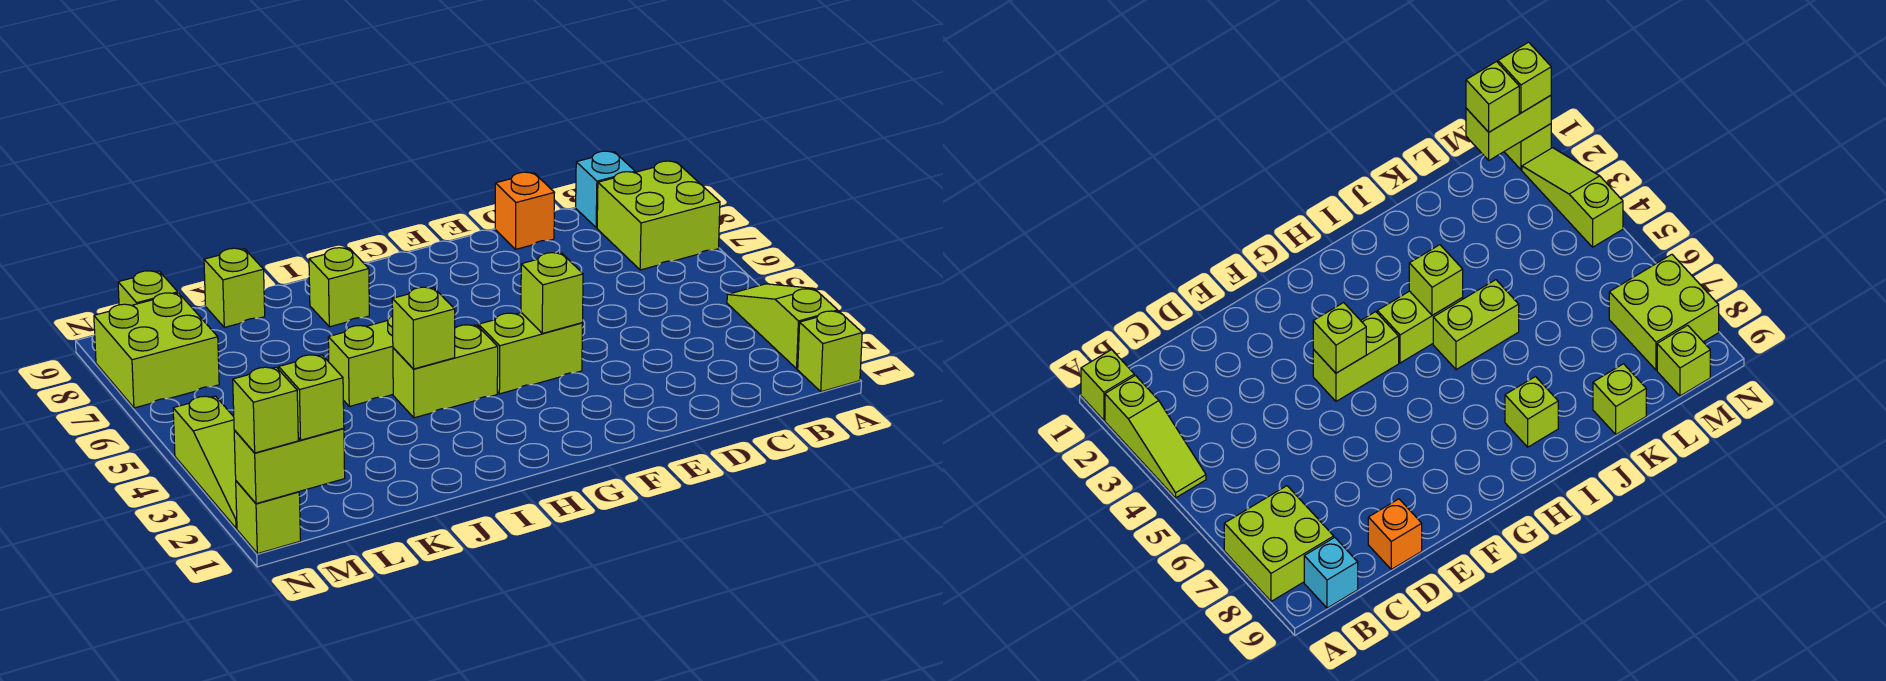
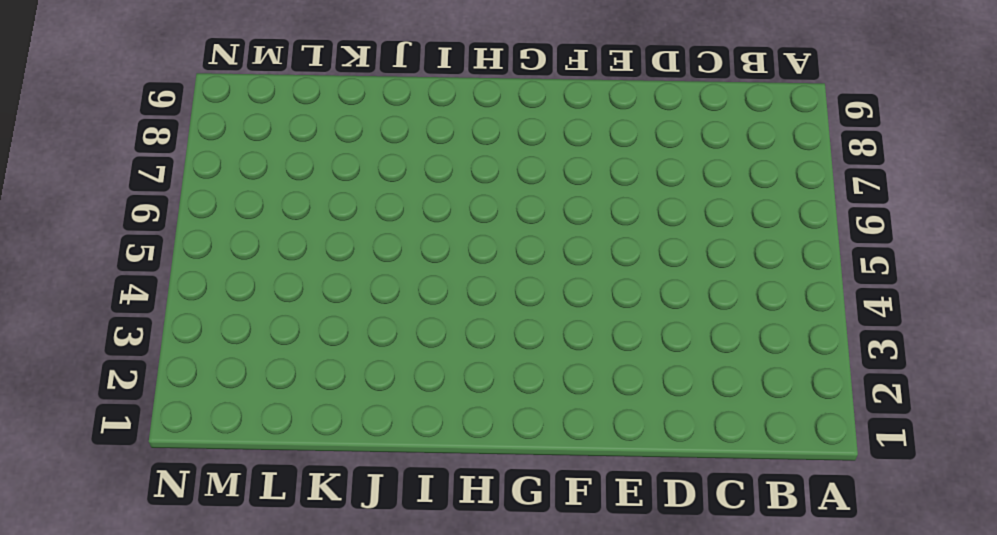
none -> lime brick A1 level 1
none -> lime slope A2:A4 level 1 top 2
none -> lime brick A7:B8 level 1

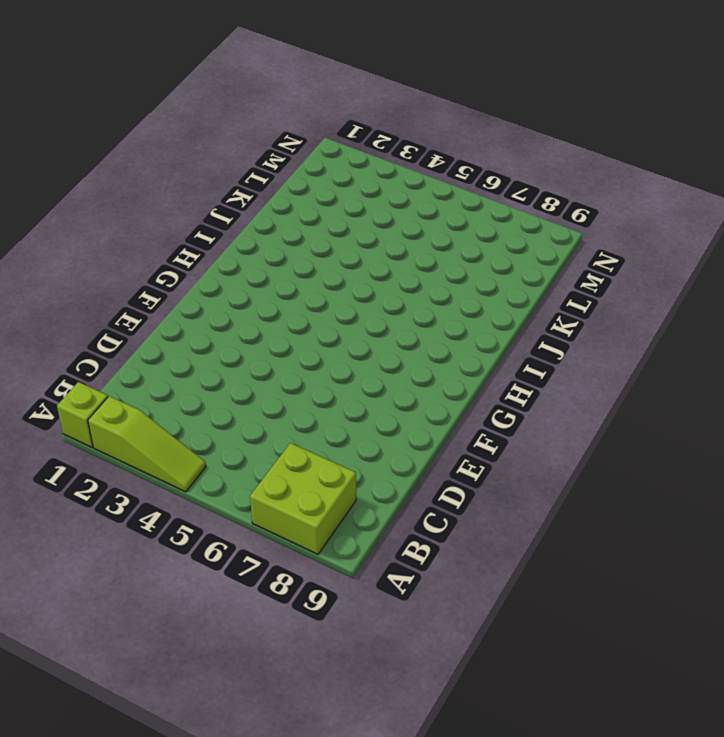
none -> cyan brick B9 level 1
none -> orange brick D9 level 1
none -> lime brick F4:G4 level 1

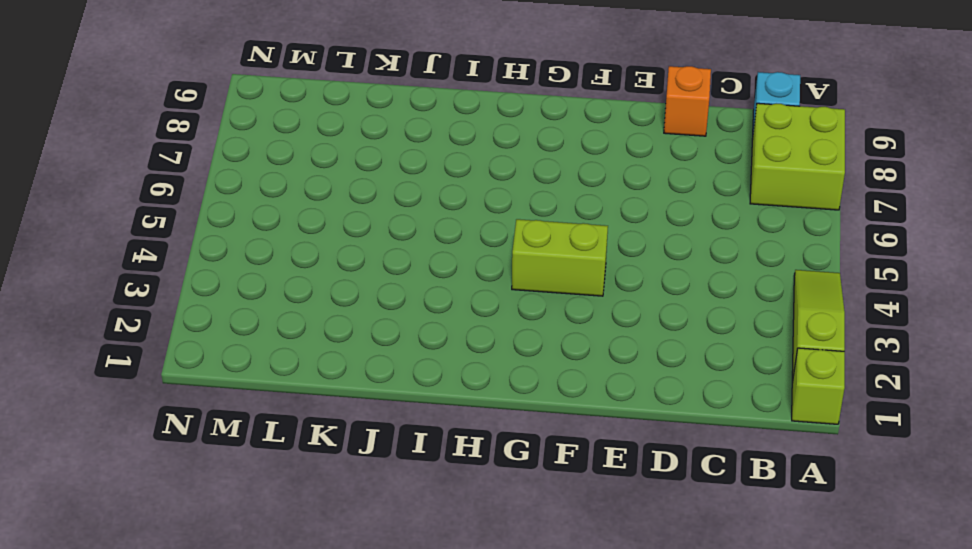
none -> lime brick H4:I4 level 1
none -> lime brick I5:J5 level 1
none -> lime brick I8 level 1

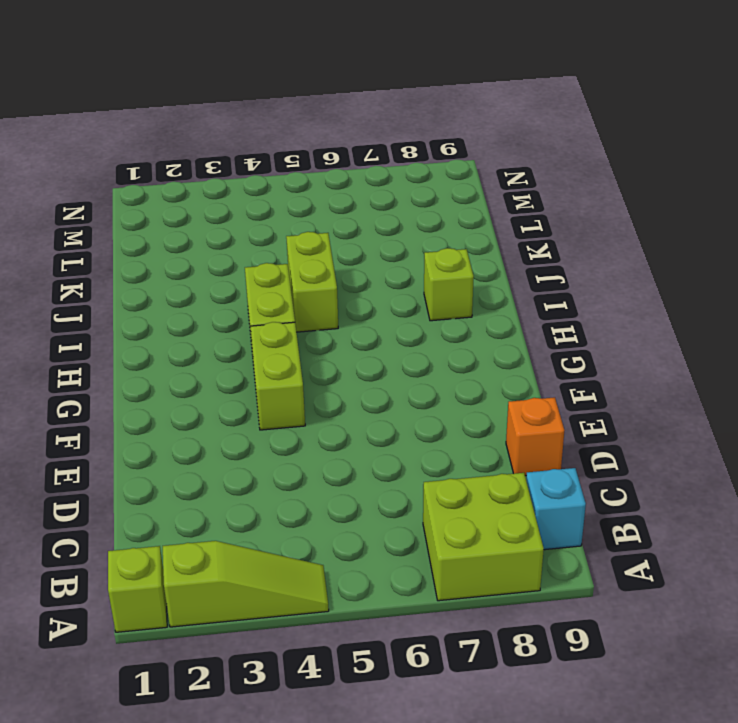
none -> lime brick K9 level 1
none -> lime brick M7:N8 level 1
none -> lime brick M9 level 1

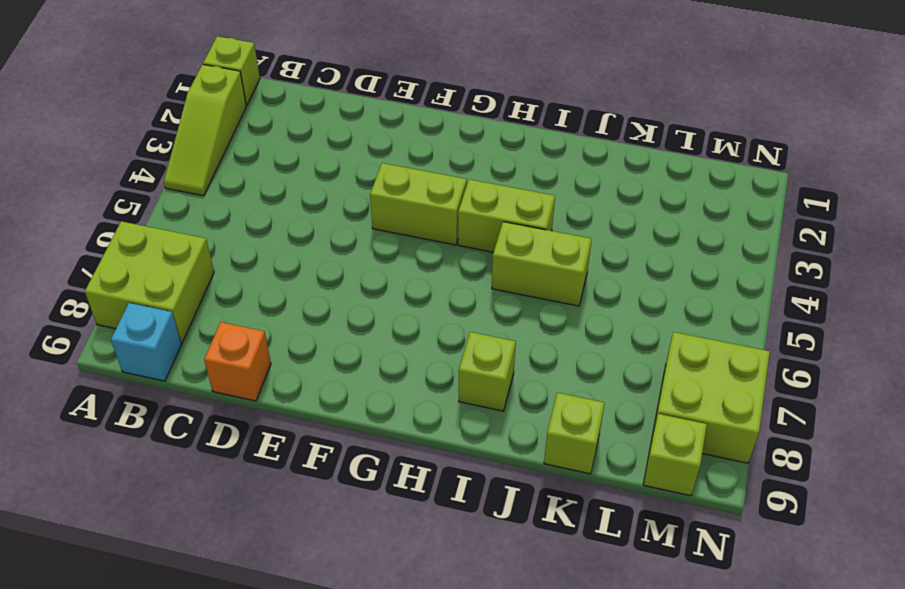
none -> lime brick N1 level 1
none -> lime slope N2:N4 level 1 top 4
none -> lime brick F4 level 2

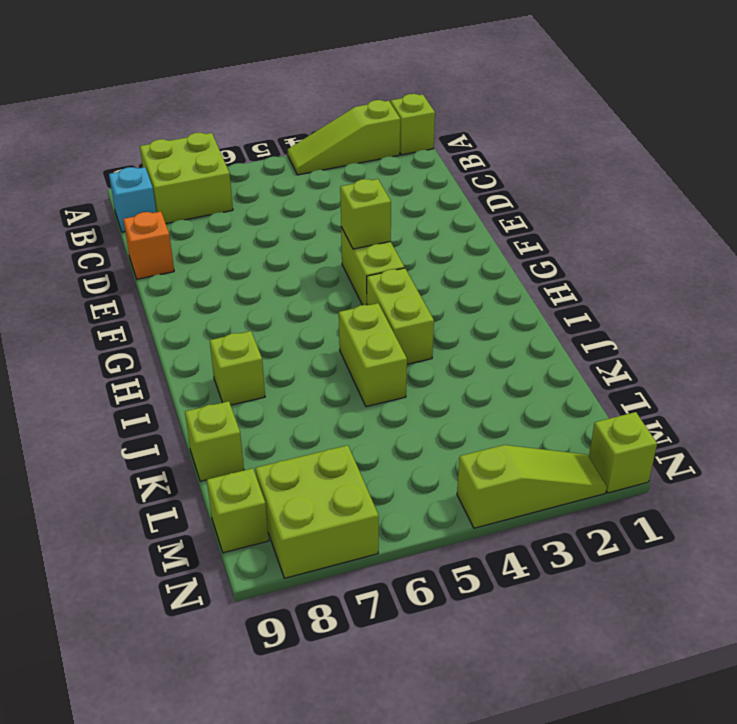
none -> lime brick I4 level 2
none -> lime brick M1:N1 level 2
none -> lime brick M1 level 3

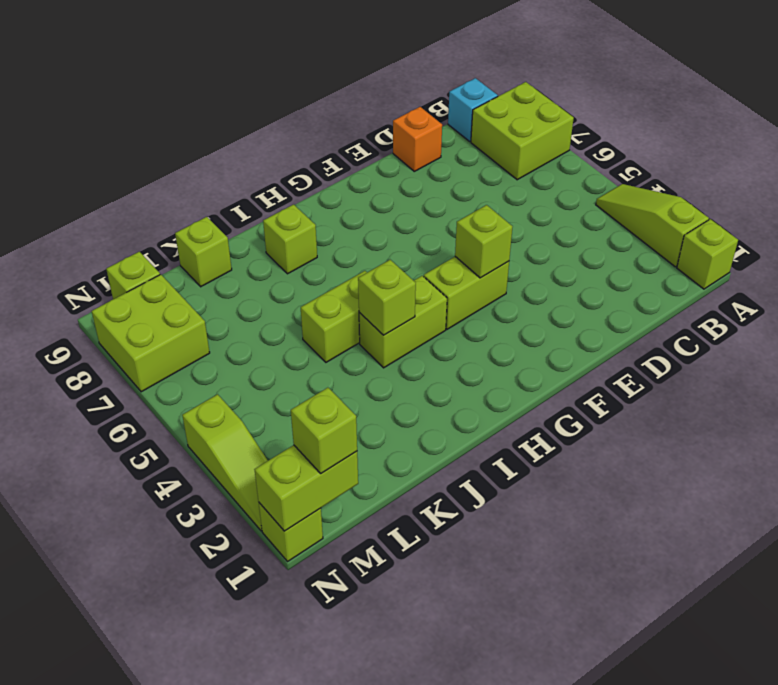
none -> lime brick N1 level 3

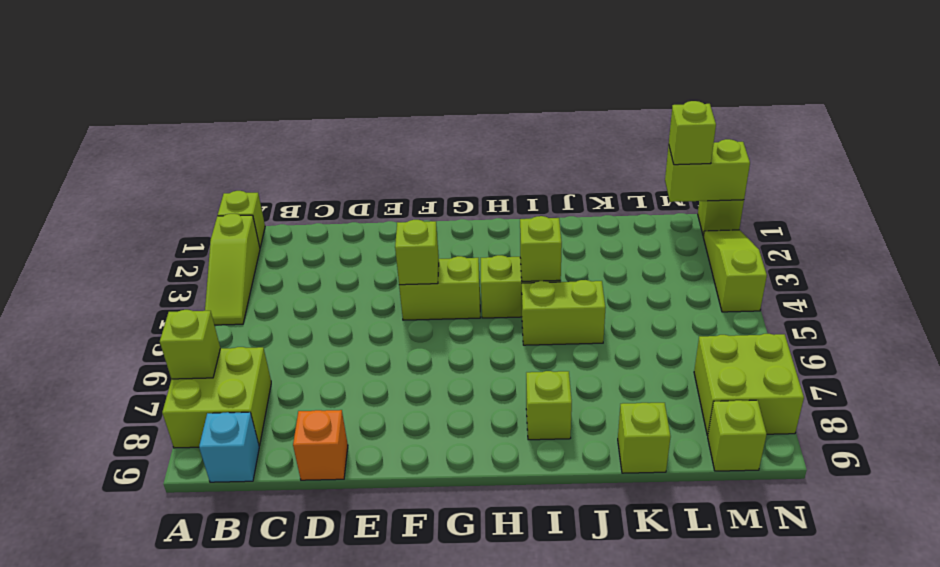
lime brick A7 level 2 -> lime brick N1 level 3

